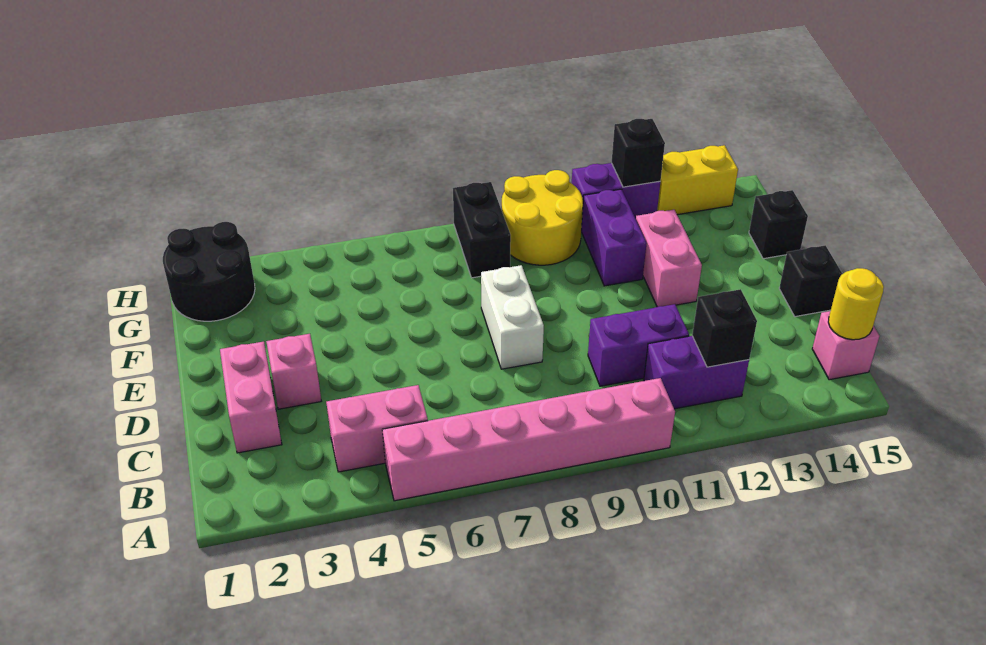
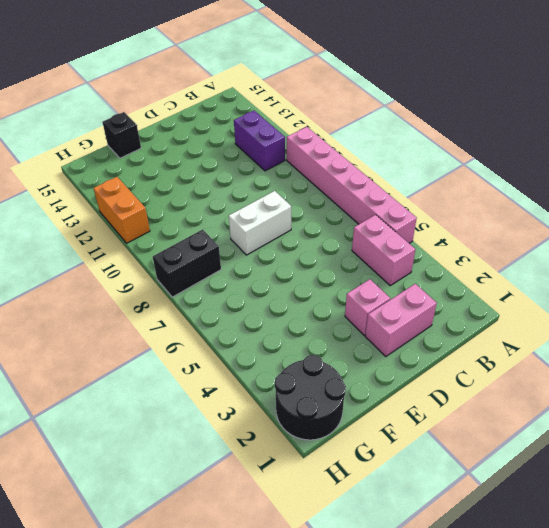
orange brick H11:H12 level 1 -> purple brick H11:H12 level 1
none -> pink brick B15 level 1
none -> purple brick C10:C11 level 1
none -> black brick D15 level 1

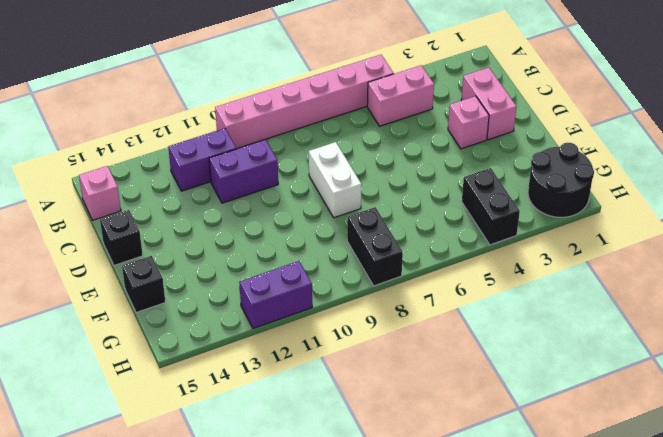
black brick G4:H4 level 1 -> none
none -> pink brick E12:F12 level 1
none -> purple brick F11:G11 level 1
none -> yellow round brick G9:H10 level 1

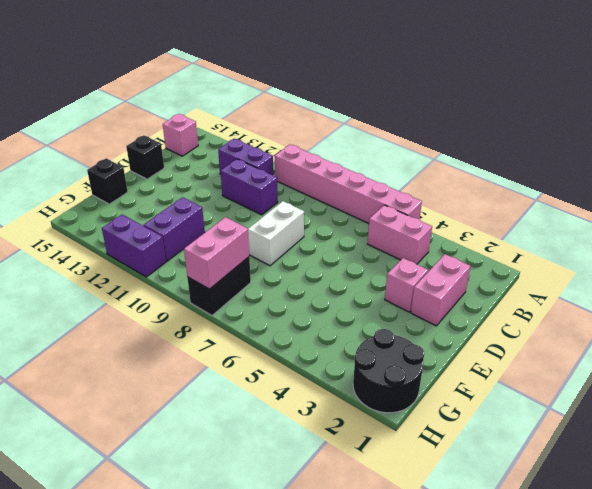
pink brick G8:H8 level 2 -> pink brick E12:F12 level 1
none -> yellow round brick G9:H10 level 1
none -> yellow brick H13:H14 level 1
none -> black brick B12 level 2

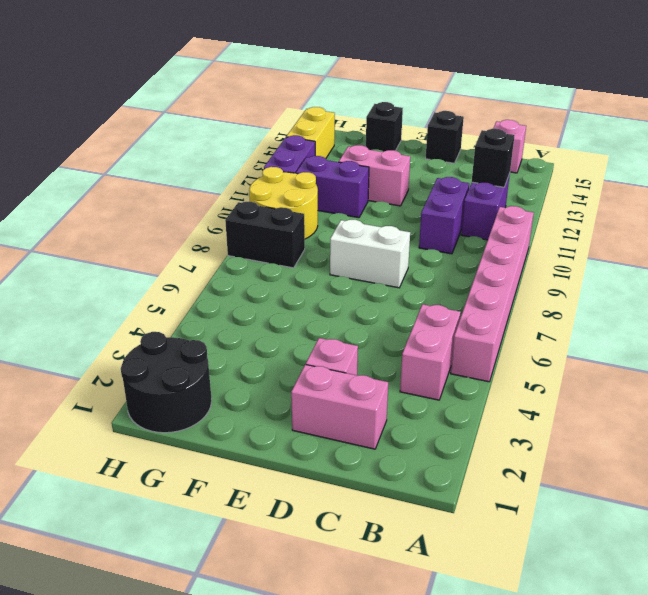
none -> yellow round brick B15 level 2
none -> black brick H12 level 2

